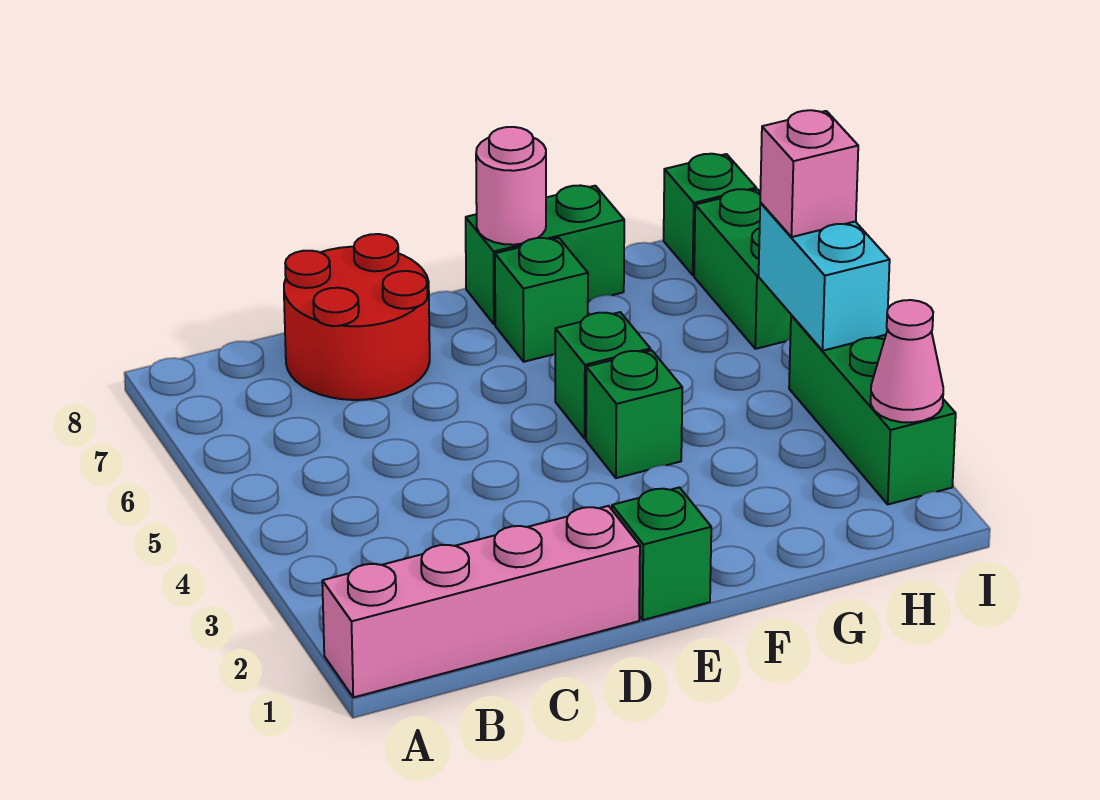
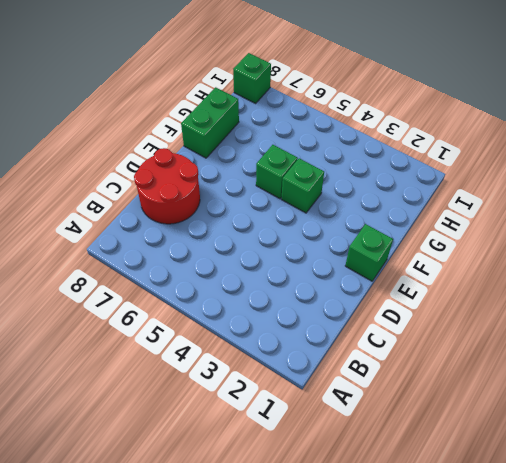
none -> pink brick A1:D1 level 1
none -> green brick F7 level 1
none -> green brick I2:I4 level 1

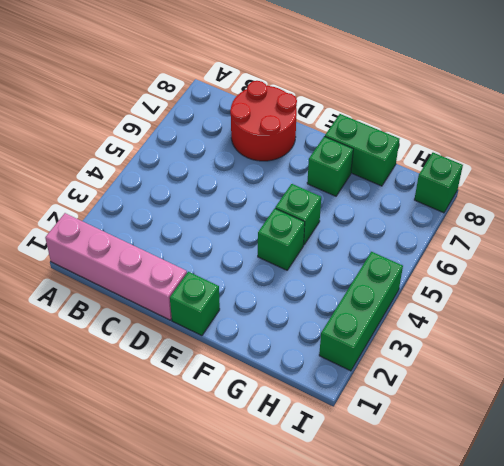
none -> green brick I6:I7 level 1
none -> pink round brick F8 level 2
none -> pink cone I2 level 2

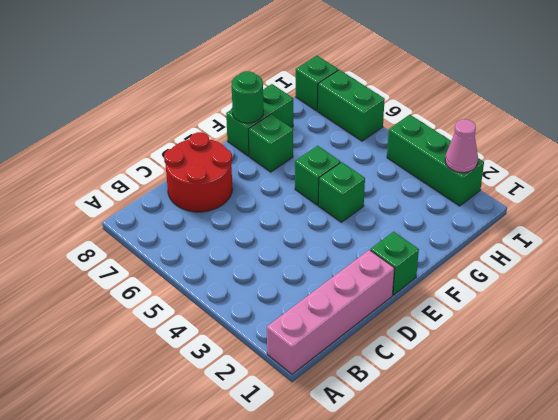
green round brick F8 level 2 -> pink round brick F8 level 2
none -> cyan brick I4:I5 level 2
none -> pink brick I5 level 3

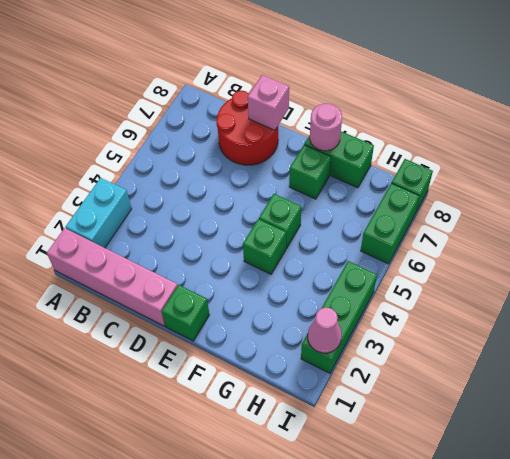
cyan brick A2:A3 level 1 -> cyan brick I4:I5 level 2
pink brick D8 level 2 -> pink brick I5 level 3

